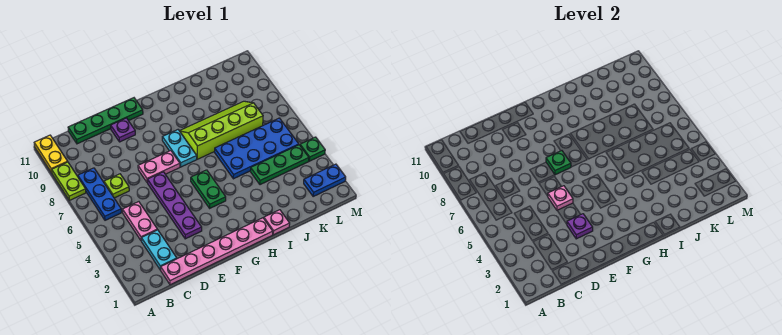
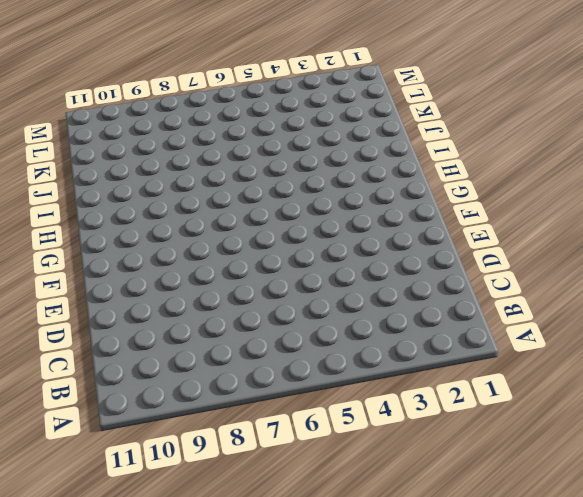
none -> lime plate A8:A9 level 1
none -> yellow plate A10:A11 level 1
none -> blue plate B6:B8 level 1

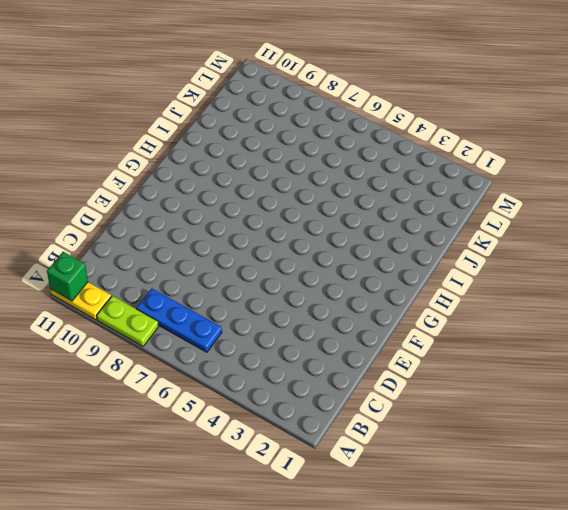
green brick A11 level 2 -> none
none -> pink plate C1:H1 level 1
none -> cyan plate C2:C3 level 1
none -> pink plate C4:C5 level 1

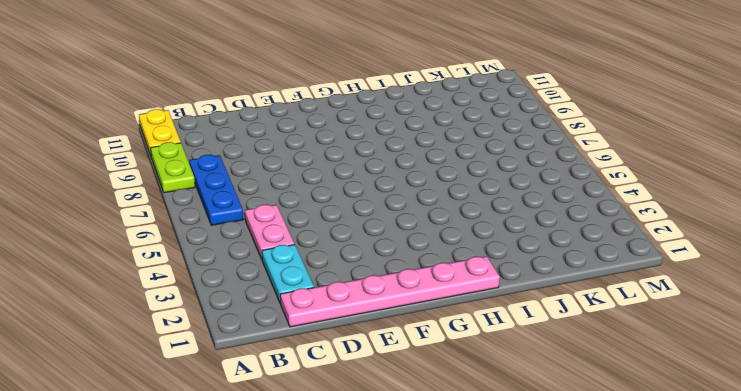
none -> lime plate C7 level 1
none -> green plate C11:F11 level 1
none -> purple plate E3:E6 level 1

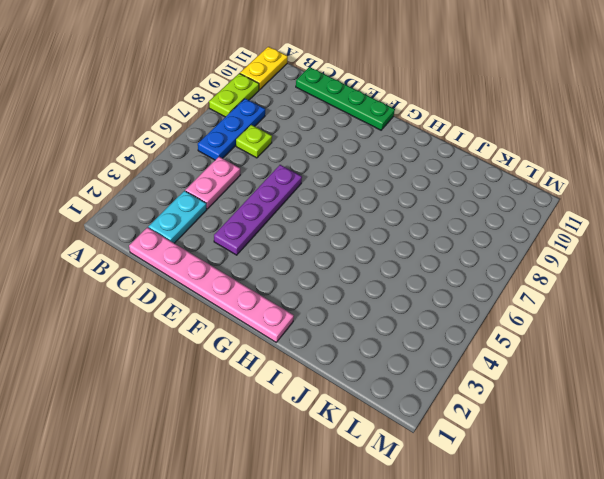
none -> pink plate E7:F7 level 1
none -> purple plate E10 level 1
none -> green plate G4:G5 level 1

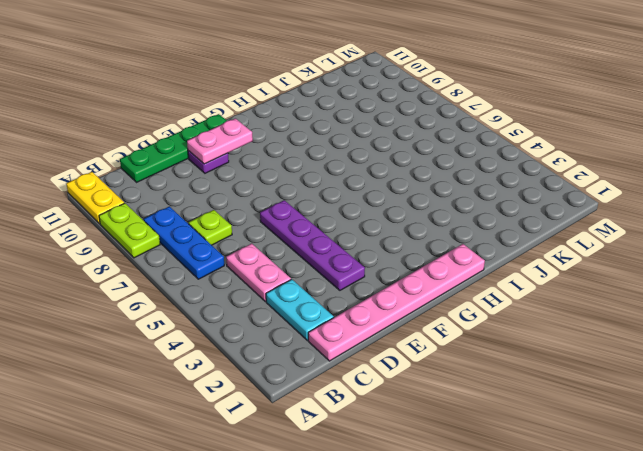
pink plate E10:F10 level 2 -> pink plate E7:F7 level 1
none -> green plate G4:G5 level 1
none -> cyan plate G7:G8 level 1
none -> lime slope H7:K8 level 1 top 7

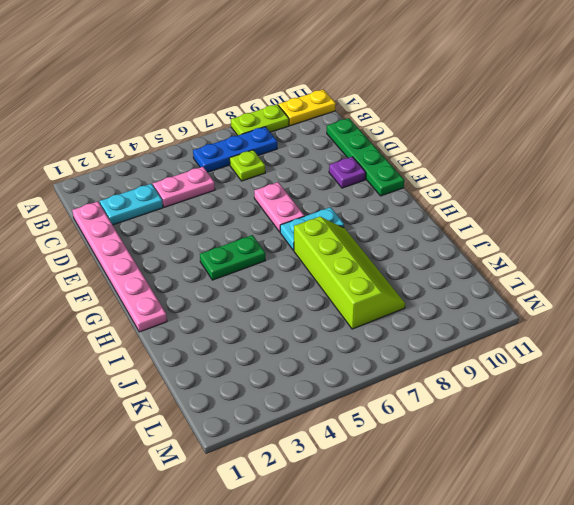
none -> purple plate E3:E6 level 1
none -> pink plate I1 level 1
none -> blue plate I5:L6 level 1

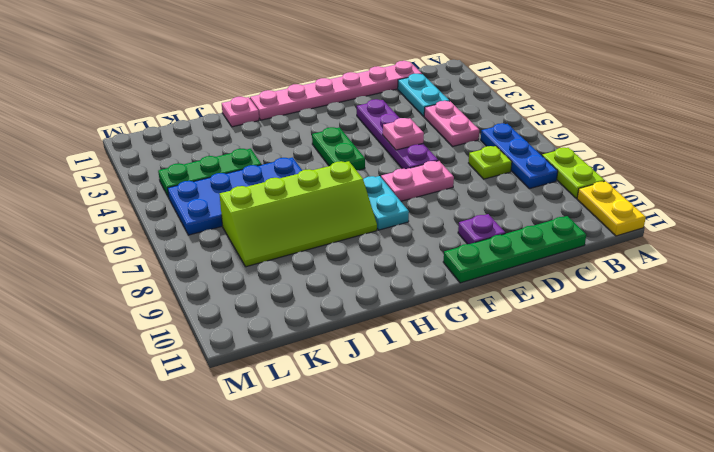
none -> blue plate L2:M2 level 1
none -> green plate M4 level 1
none -> purple plate E3 level 2

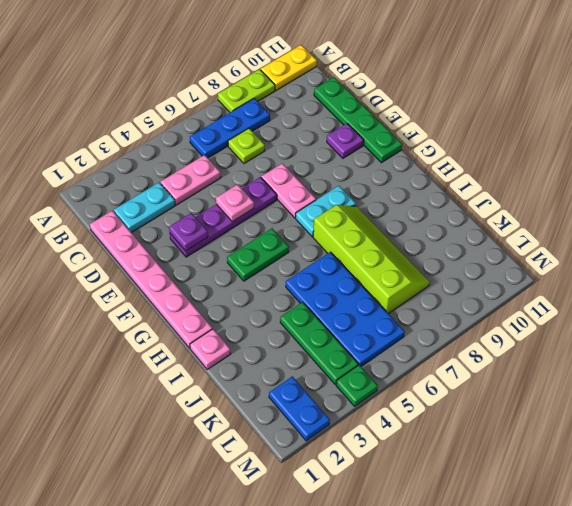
none -> green plate F7 level 2

